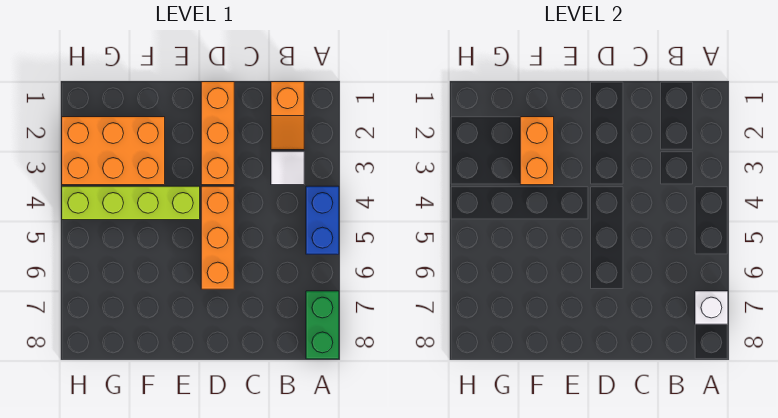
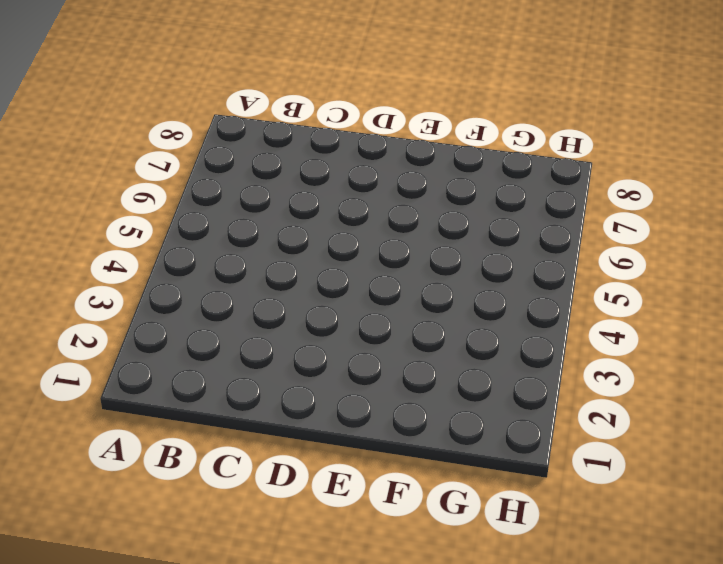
none -> blue brick A4:A5 level 1
none -> green brick A7:A8 level 1

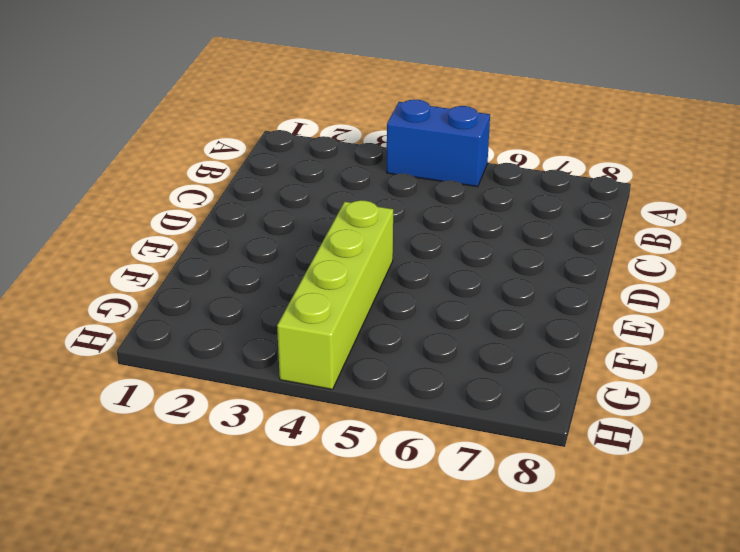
none -> green brick A7:A8 level 1
none -> orange slope B1:B2 level 1 top 1

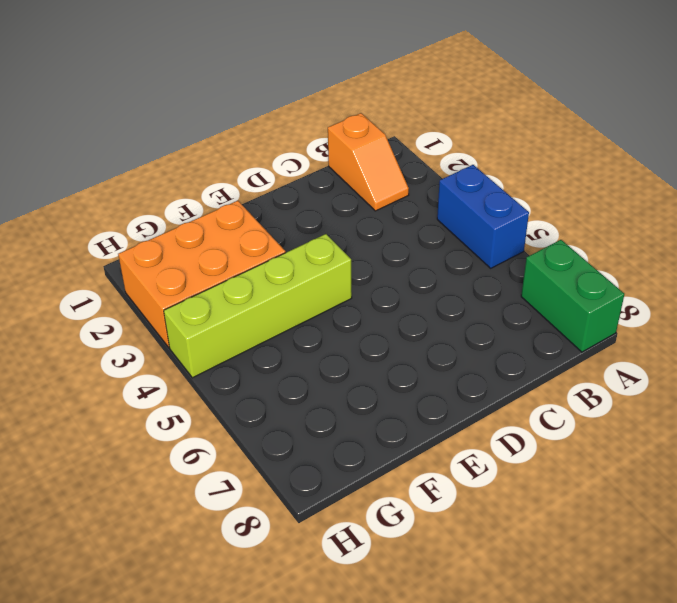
none -> white tile B3 level 1
none -> orange brick D1:D3 level 1

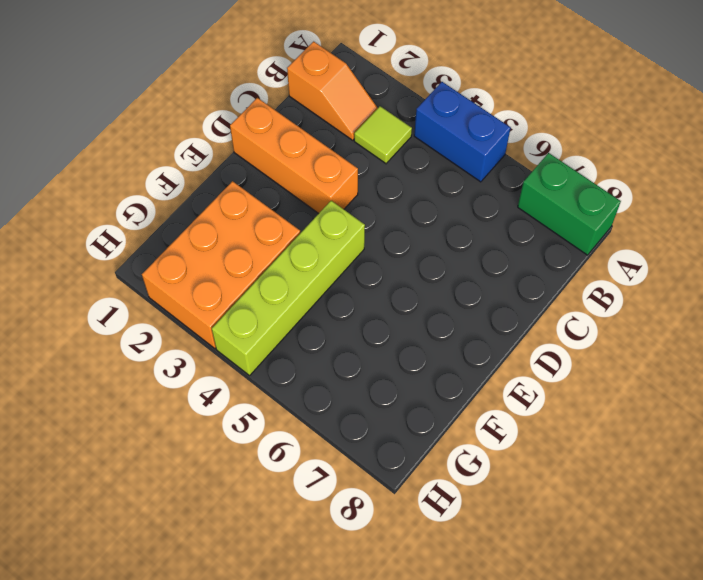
lime tile B3 level 1 -> white tile B3 level 1
none -> orange brick D4:D6 level 1
none -> white brick A7 level 2

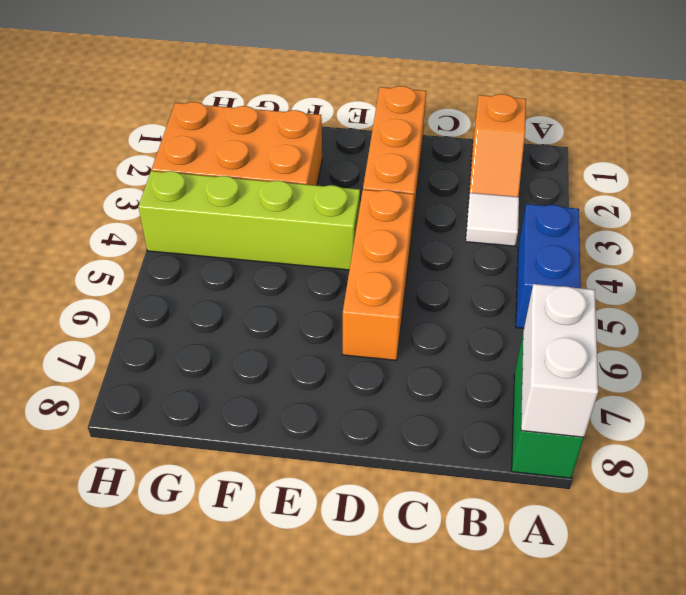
white brick A7:A8 level 2 -> white brick A7 level 2
none -> orange brick F2:F3 level 2

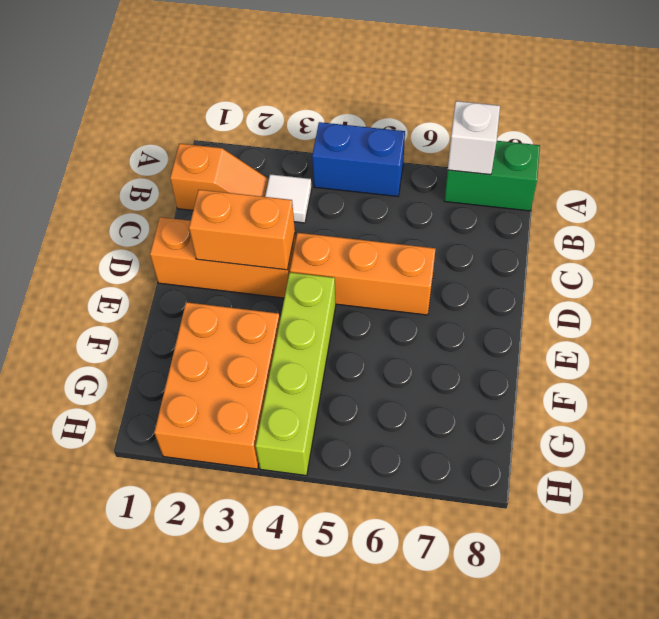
orange brick D2:D3 level 2 -> orange brick F2:F3 level 2

